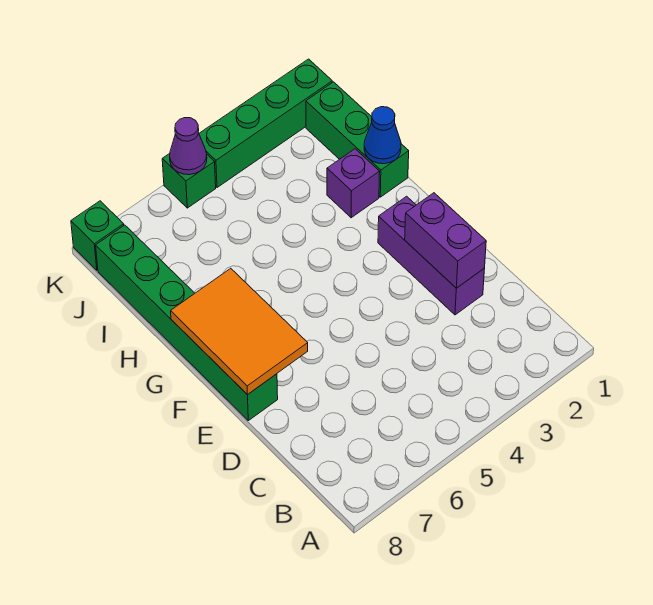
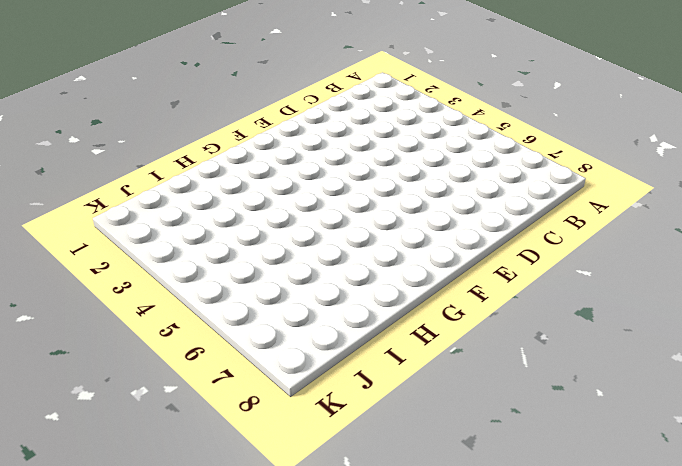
none -> purple brick D2:F2 level 1
none -> green brick E8:J8 level 1

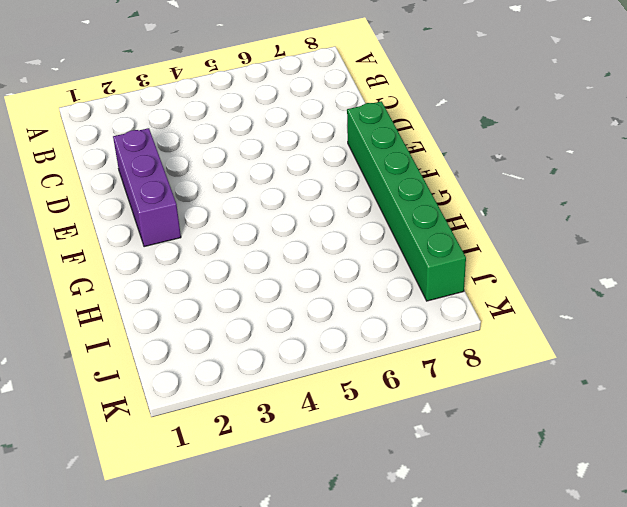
none -> green brick H1:J1 level 1
none -> purple brick H2 level 1

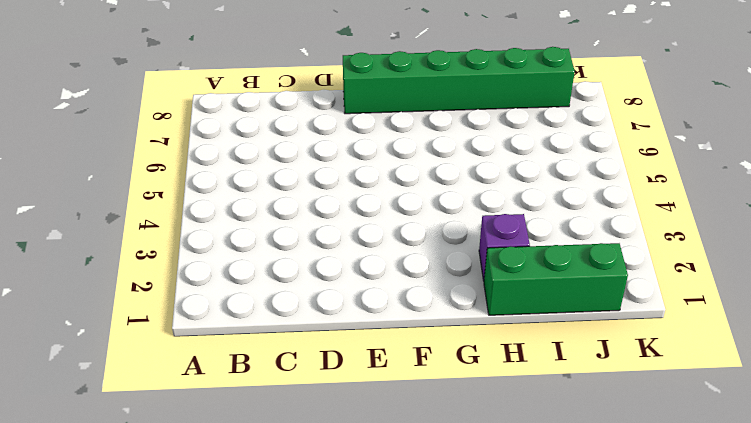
none -> purple brick D2:F2 level 1
none -> green brick K1:K4 level 1

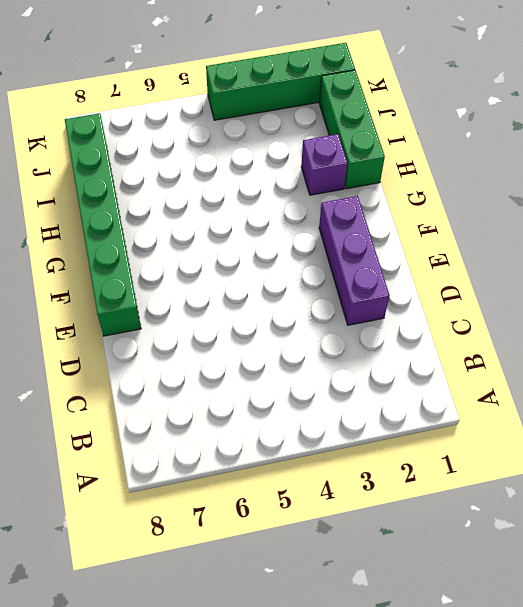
none -> green brick K5 level 1
none -> green brick K8 level 1

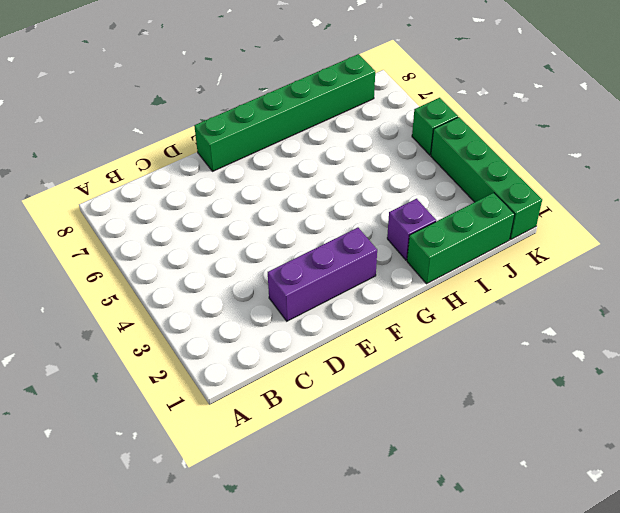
none -> green brick K8 level 1
none -> purple brick D2:E2 level 2

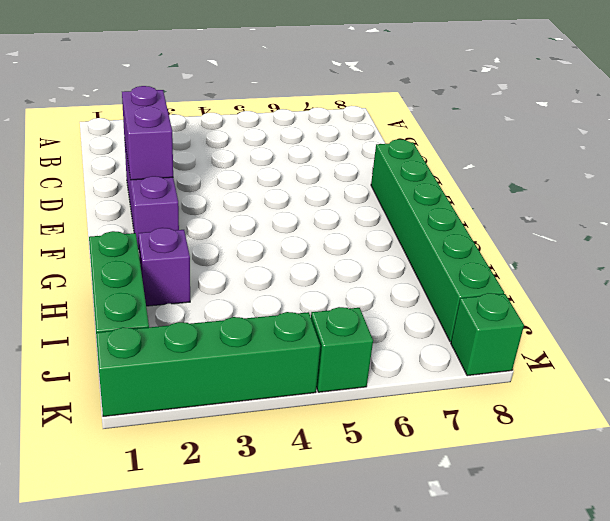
none -> orange tile E7:G8 level 2
none -> blue cone H1 level 2

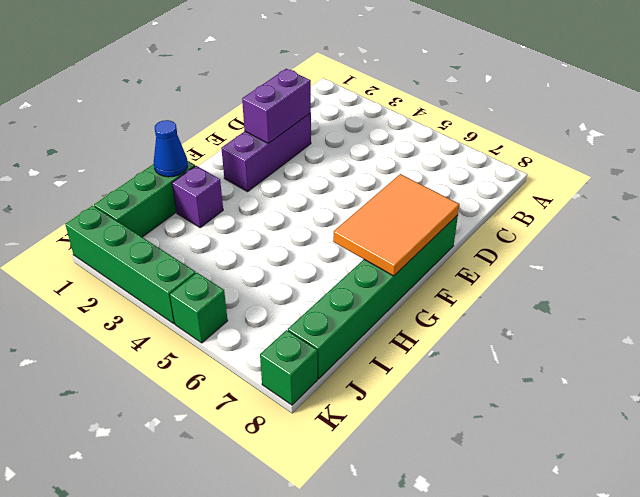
none -> purple cone K5 level 2

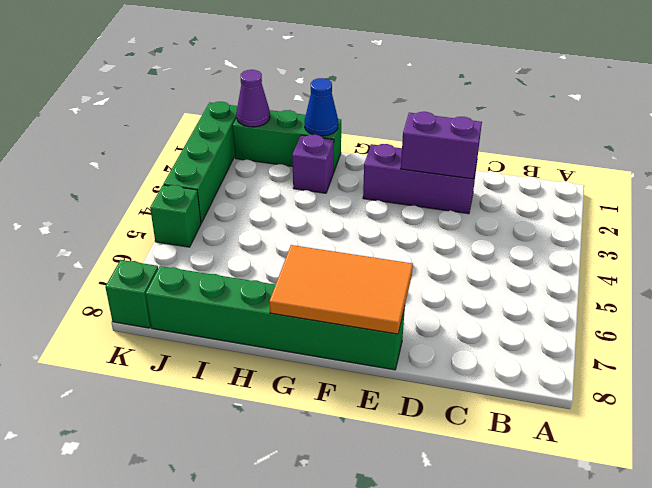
purple cone J1 level 2 -> purple cone K5 level 2

